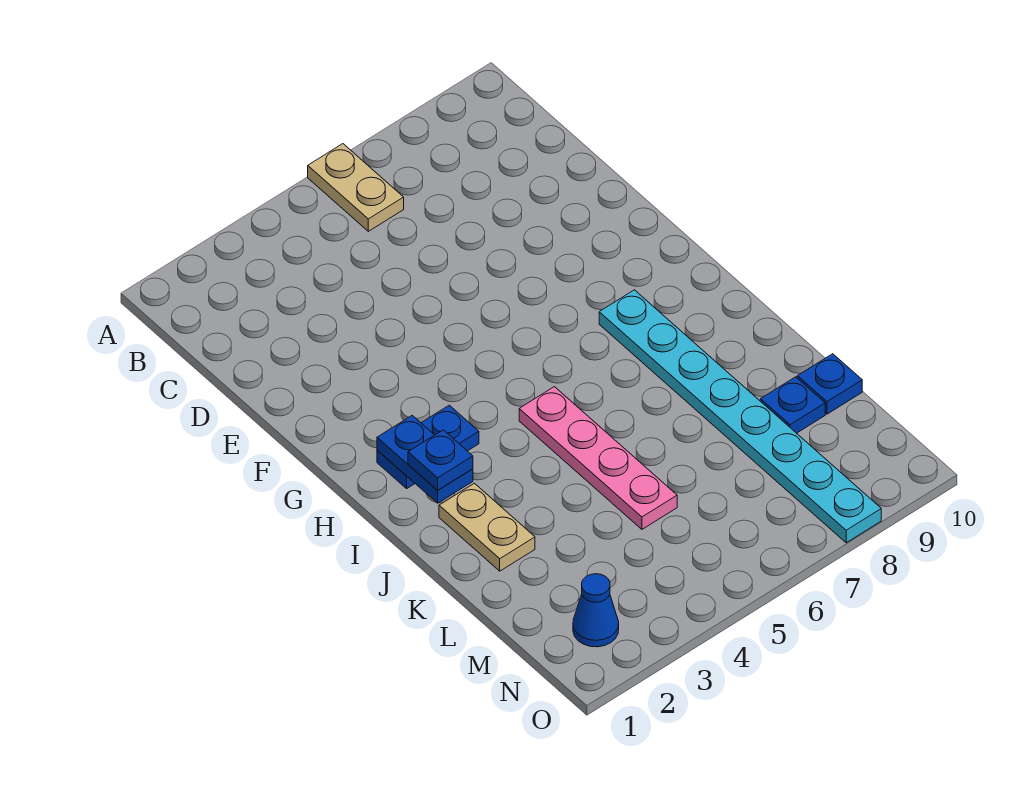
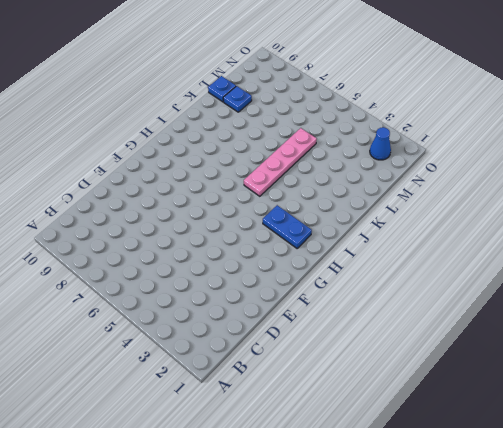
none -> tan plate A6:B6 level 1
none -> cyan plate H8:O8 level 1

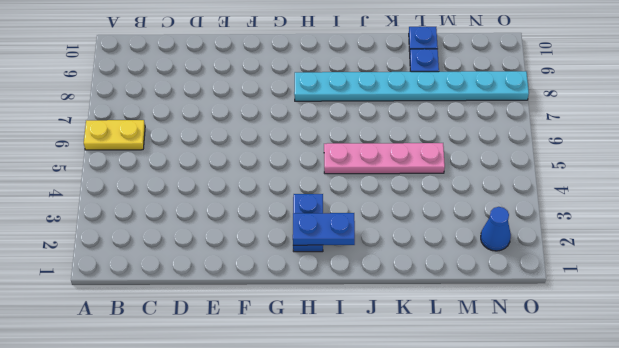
yellow plate A6:B6 level 1 -> tan plate A6:B6 level 1
none -> tan plate J2:K2 level 1
none -> blue plate I2 level 3

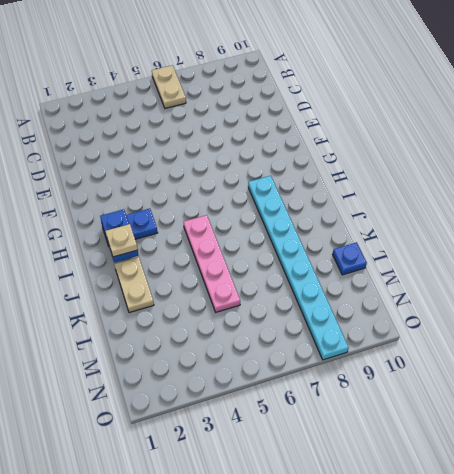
tan plate I2 level 3 -> blue plate I2 level 3
none -> blue plate L9 level 1
none -> blue cone N2 level 1

